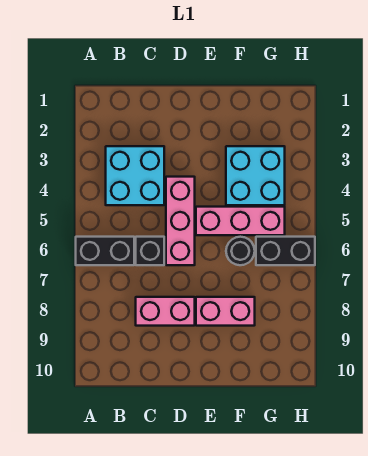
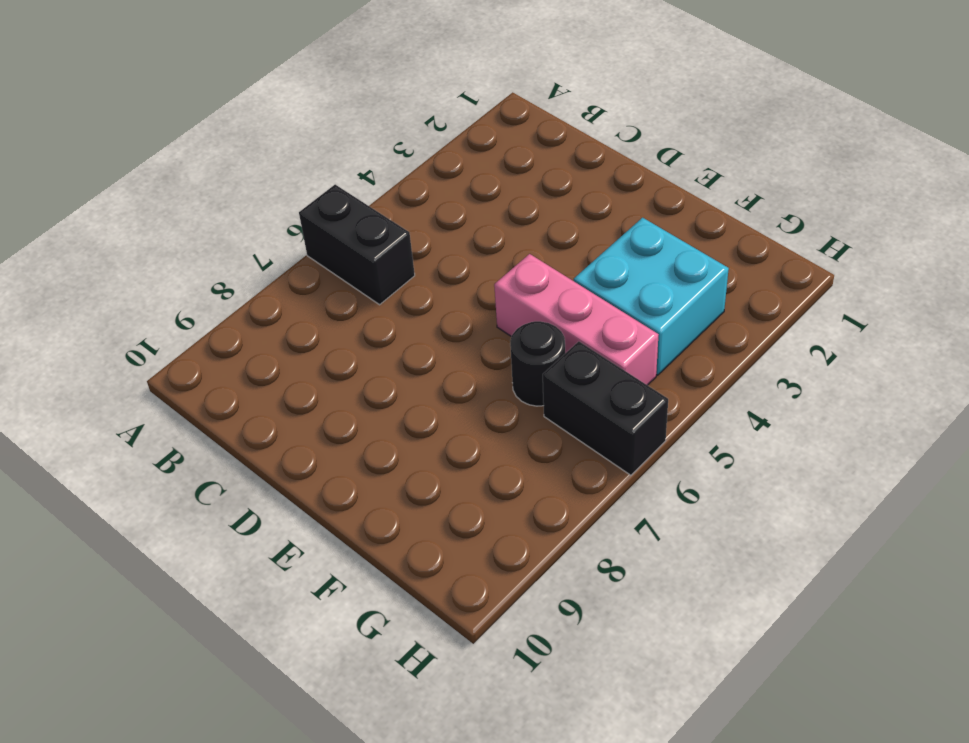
none -> cyan brick B3:C4 level 1
none -> black brick C6 level 1

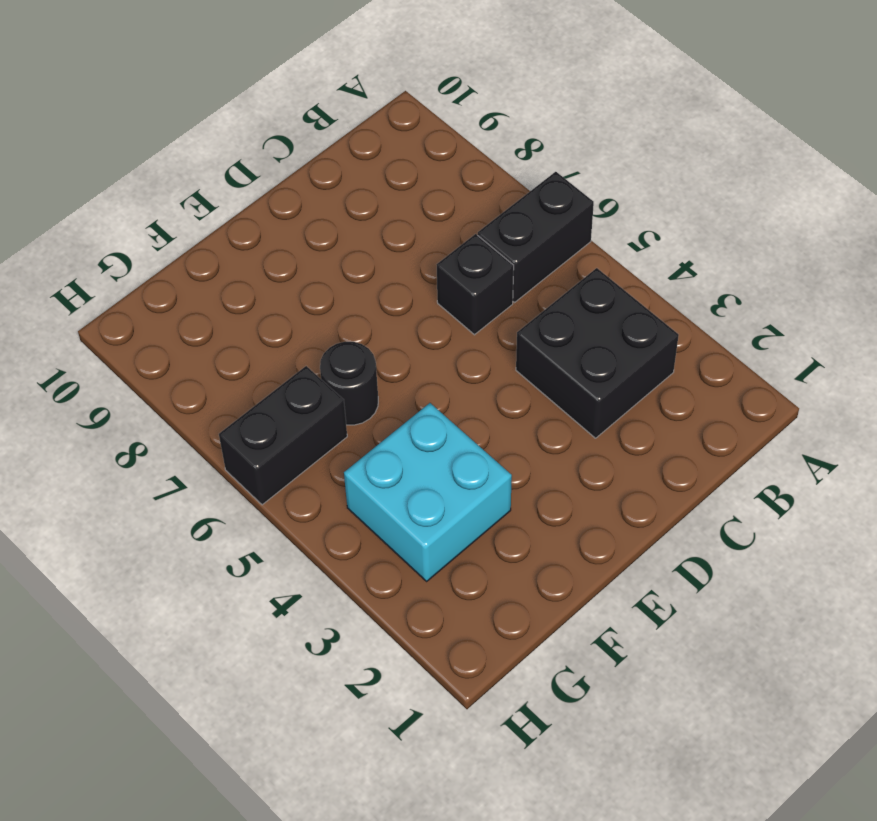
black brick B3:C4 level 1 -> cyan brick B3:C4 level 1
none -> pink brick C8:D8 level 1
none -> pink brick D4:D6 level 1

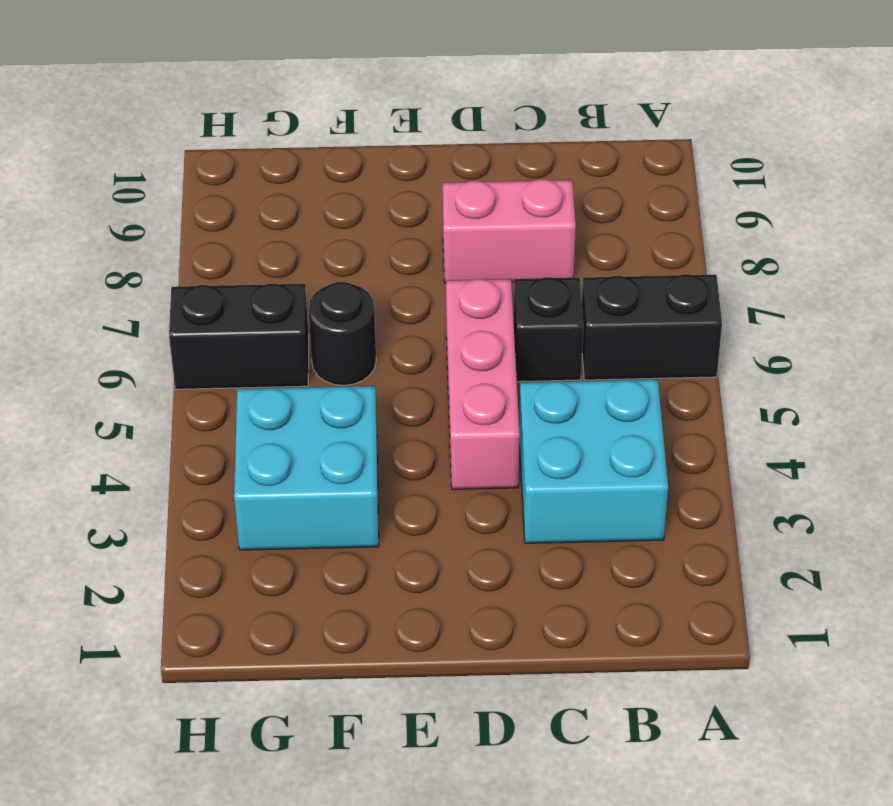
none -> pink brick E5:G5 level 1
none -> pink brick E8:F8 level 1

